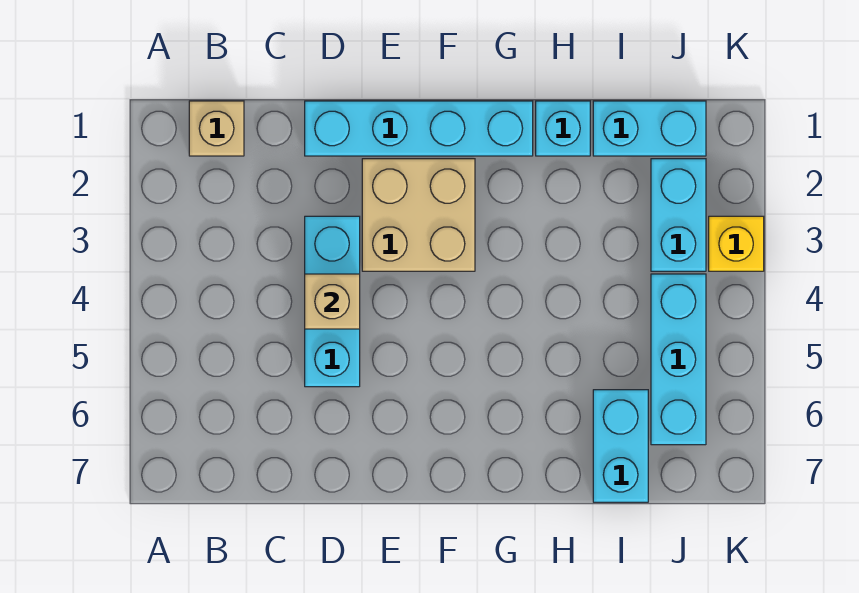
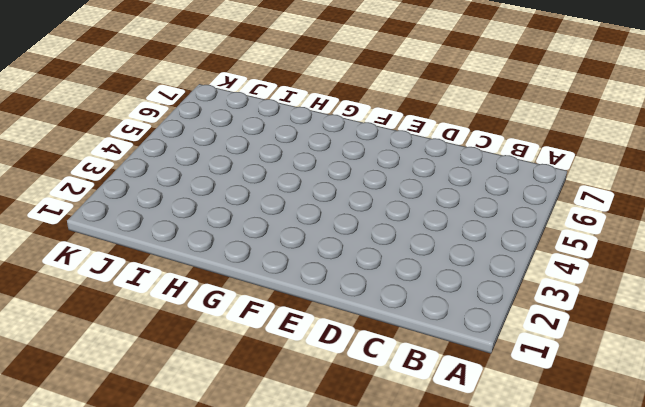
none -> tan brick B1 level 1
none -> cyan brick D1:G1 level 1

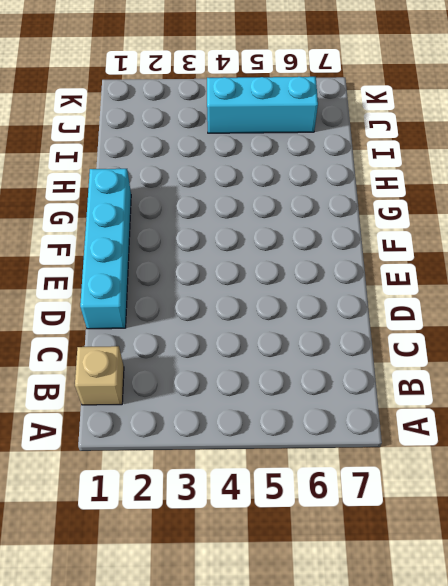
none -> cyan brick D3:D5 level 1
none -> tan brick E2:F3 level 1

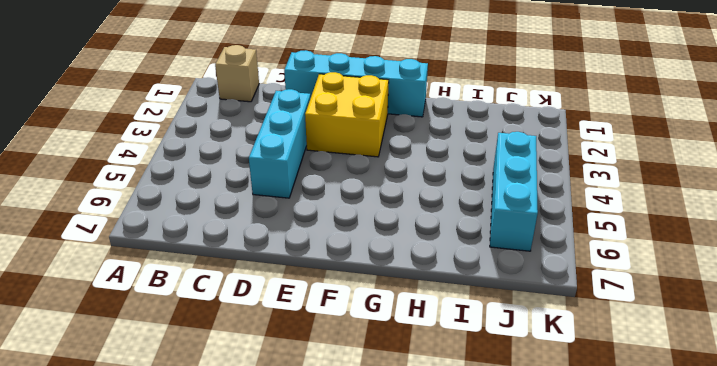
yellow brick E2:F3 level 1 -> tan brick E2:F3 level 1
none -> cyan brick H1 level 1
none -> cyan brick I1:J1 level 1

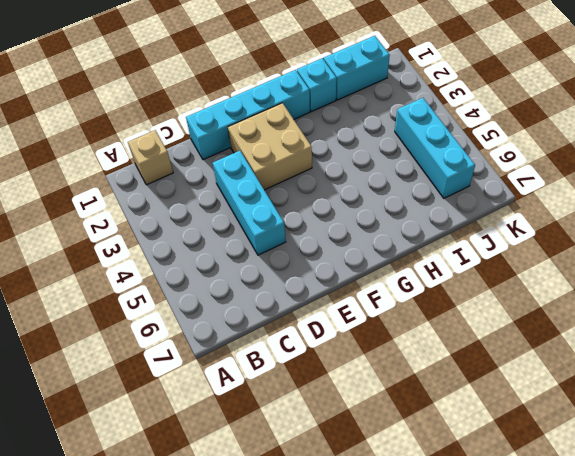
none -> cyan brick I6:I7 level 1
none -> cyan brick J2:J3 level 1

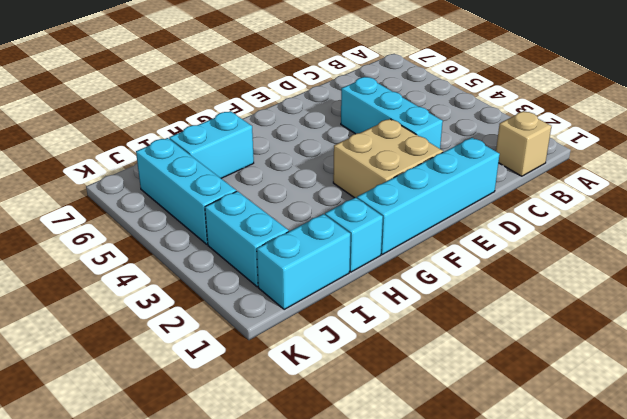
cyan brick H6:I6 level 1 -> cyan brick I6:I7 level 1
none -> yellow brick K3 level 1
none -> tan brick D4 level 2

